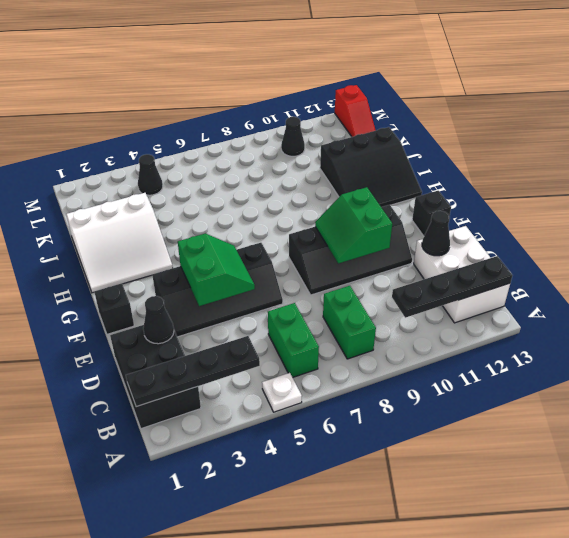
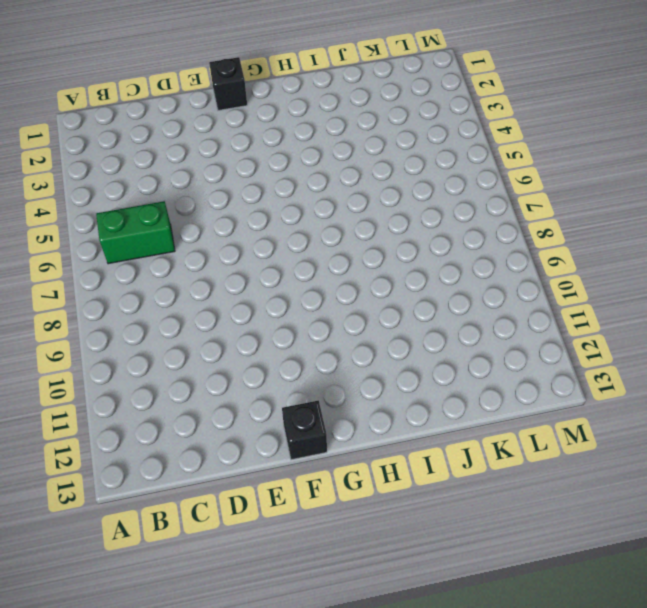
none -> white plate A5 level 1
none -> black brick B1:D2 level 1
none -> green brick B8:C8 level 1

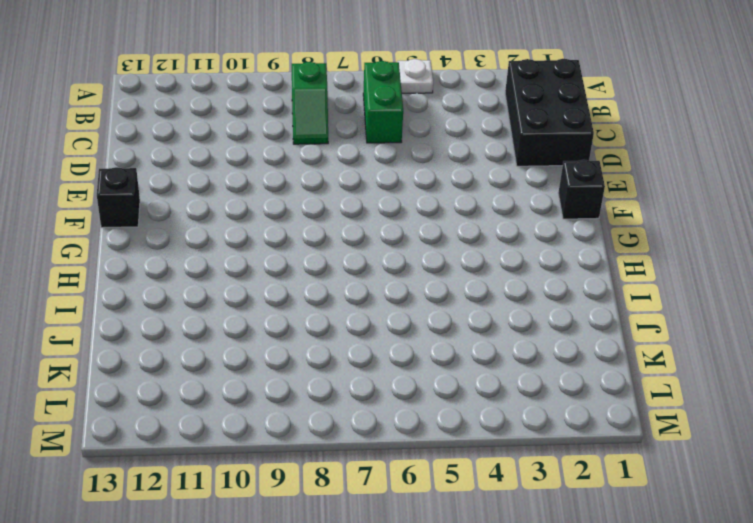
green slope B8:C8 level 1 top B -> green brick B8:C8 level 1
none -> white brick B12:D13 level 1
none -> black slope E3:F6 level 1 top F
none -> black slope E8:F11 level 1 top F

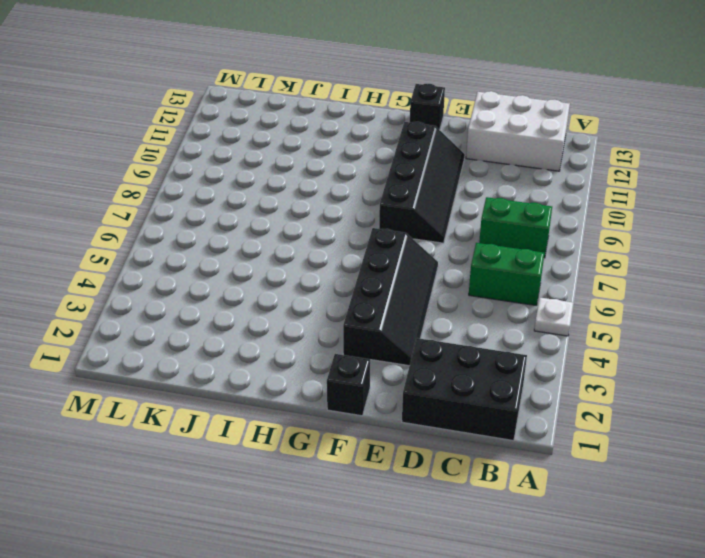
none -> white slope H1:J3 level 1 top J
none -> black slope H11:J13 level 1 top J
none -> black cone L4 level 1

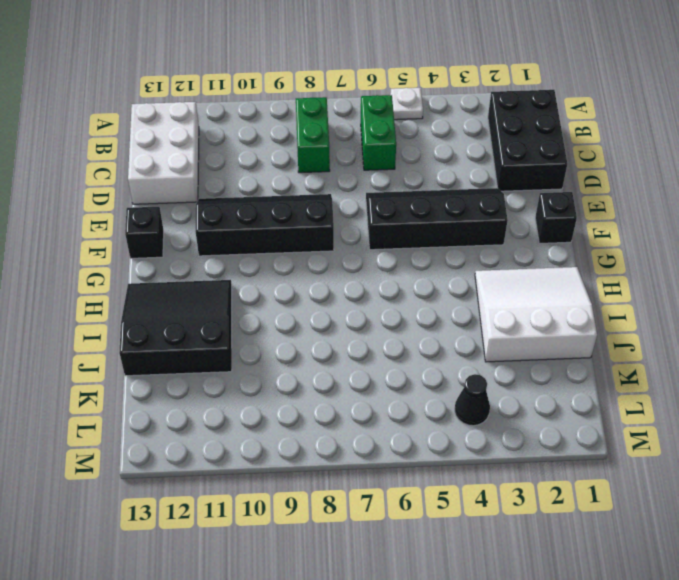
none -> black cone L10 level 1
none -> red slope L13:M13 level 1 top M
none -> black plate B1:B4 level 2

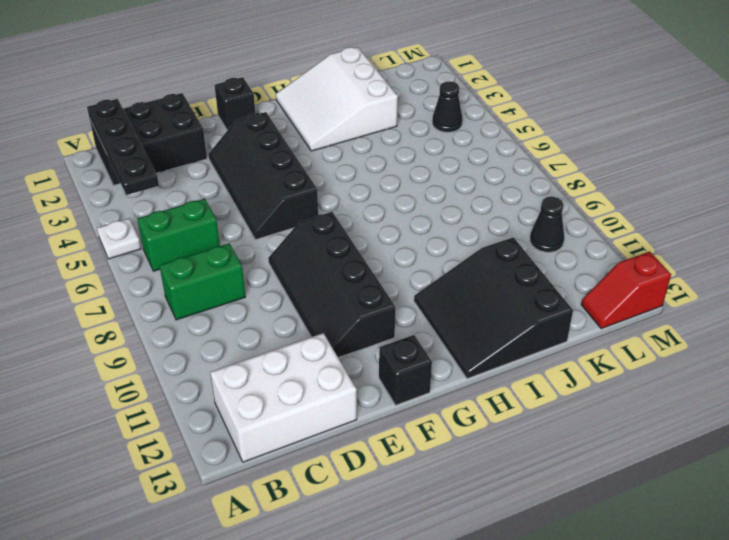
none -> black plate B10:B13 level 2
none -> black cone D2 level 2
none -> black cone D12 level 2

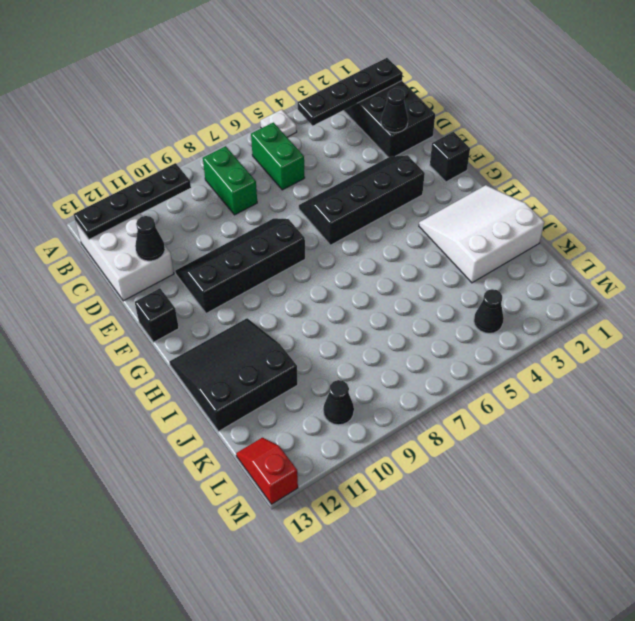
none -> green slope E4:F5 level 2 top 4
none -> green slope E9:F10 level 2 top 10

